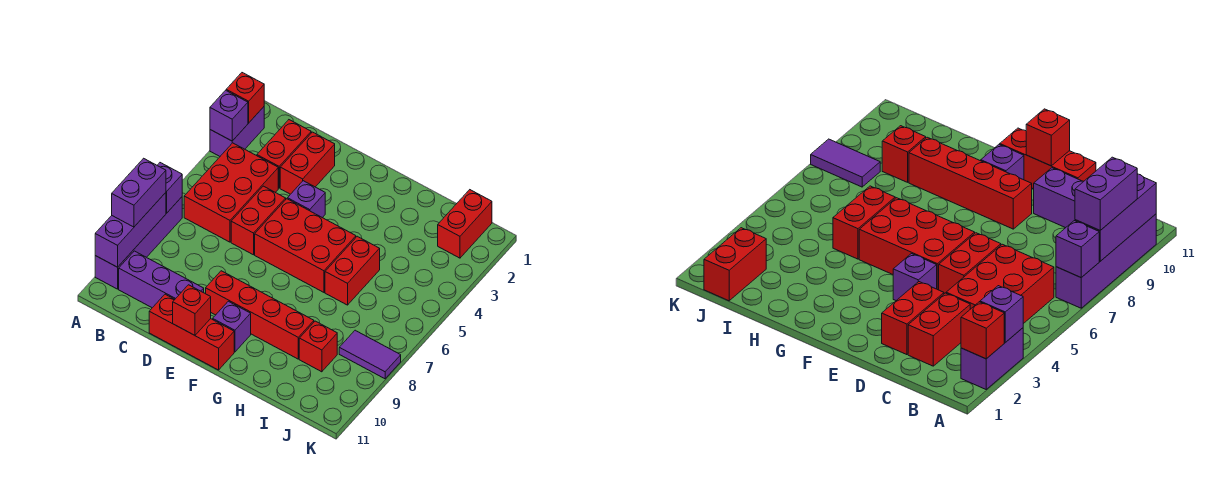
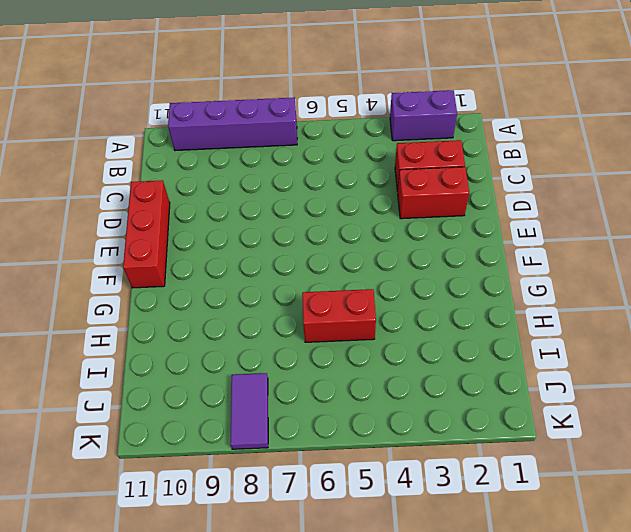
none -> red brick B4:C6 level 1
none -> purple brick B10:D10 level 1
none -> red brick D5:D6 level 1

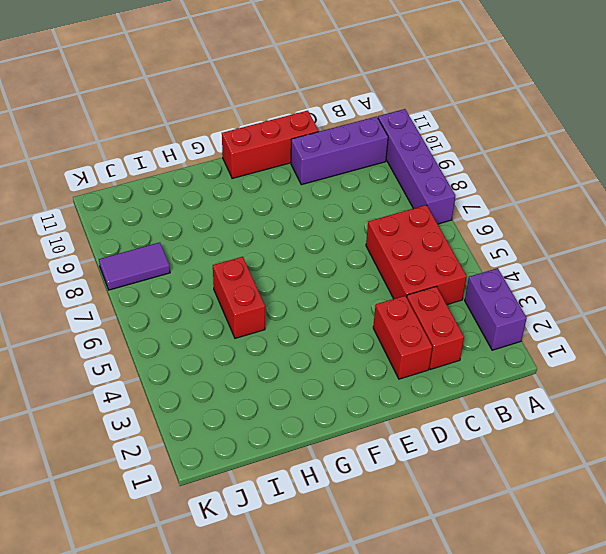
none -> red brick D5:D6 level 1
none -> purple brick E4 level 1
none -> red brick E5:G6 level 1

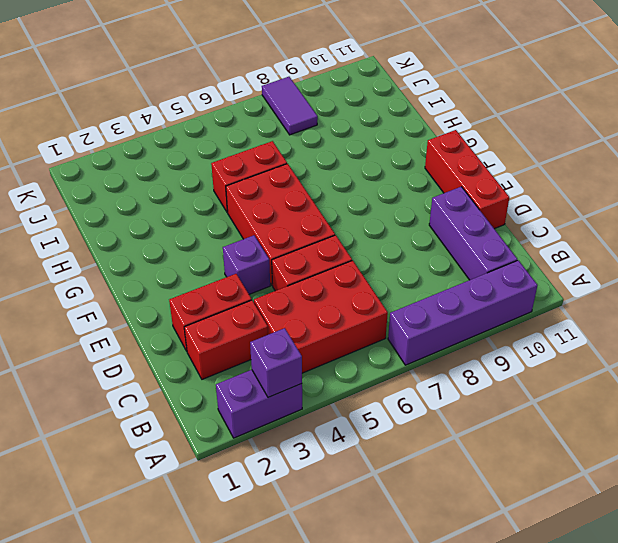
none -> red brick E9:H9 level 1
none -> purple brick F10 level 1
none -> red brick I9 level 1

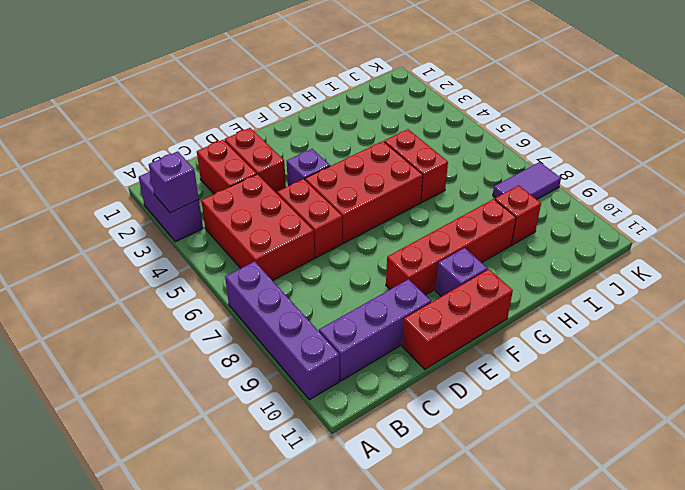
none -> red brick J1:J2 level 1
none -> red brick A2 level 2
none -> purple brick A7 level 2

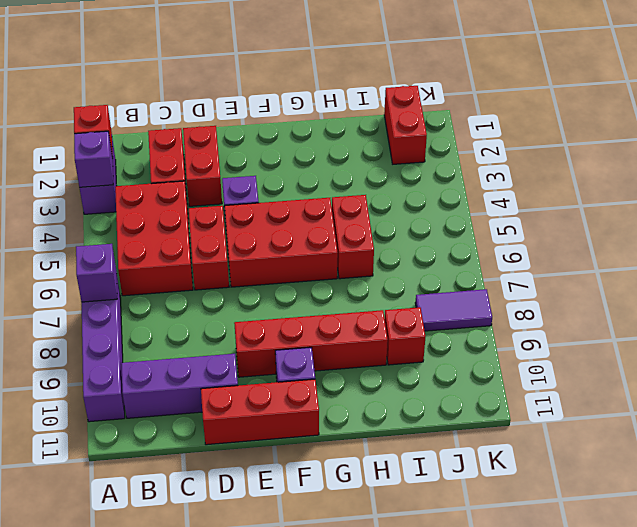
none -> purple brick A8:A10 level 2
none -> red brick E11 level 2
none -> purple brick A8:A9 level 3

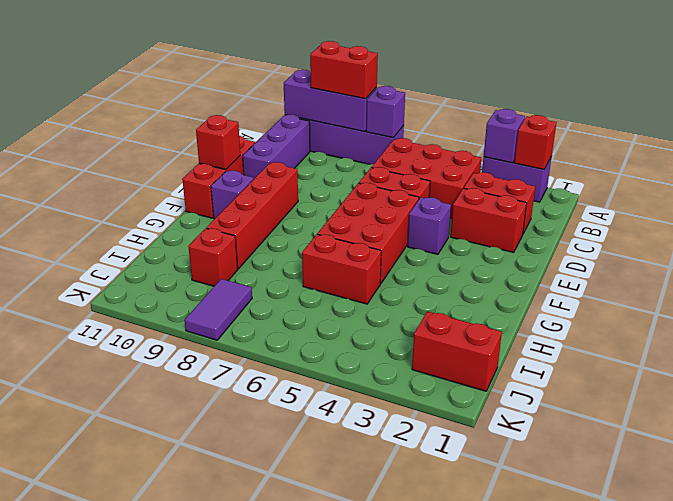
red brick A8:A9 level 3 -> purple brick A8:A9 level 3

